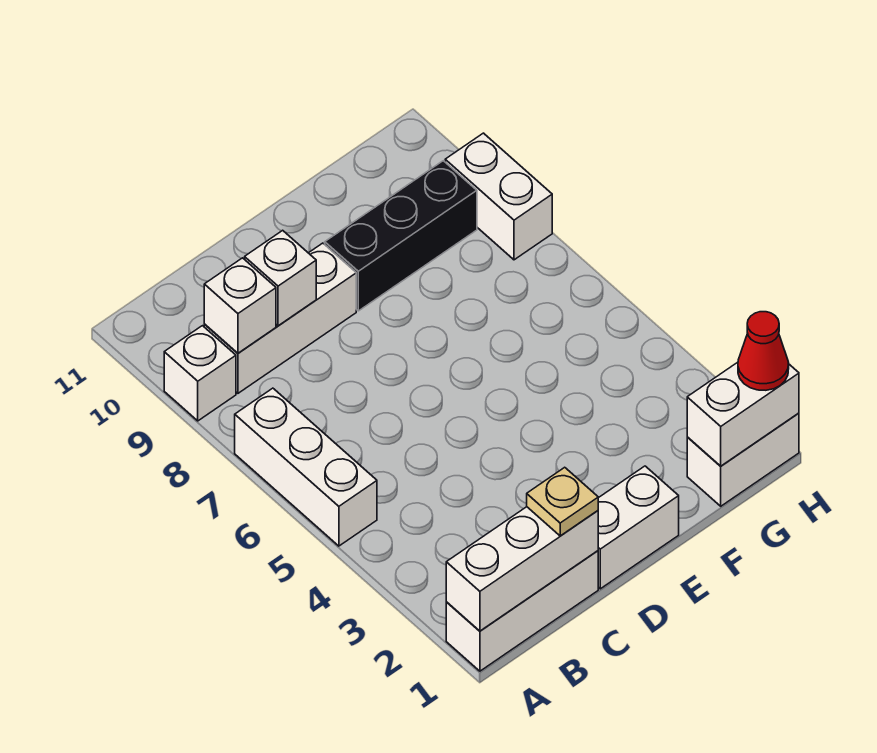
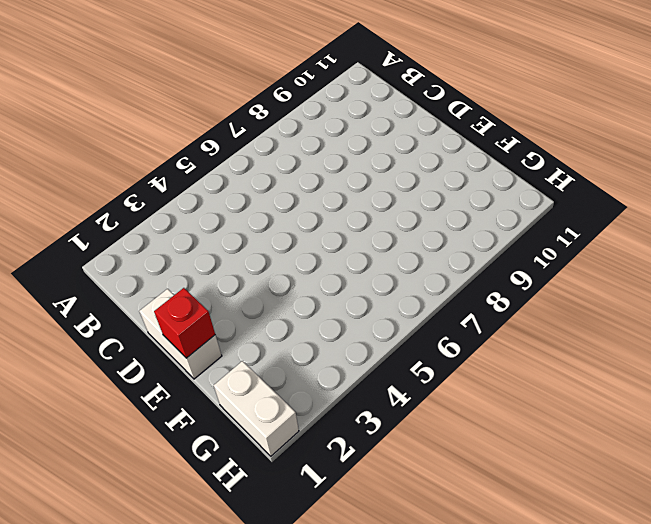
red brick E1 level 2 -> none
none -> white brick A1:C1 level 1
none -> white brick A5:A7 level 1
none -> white brick A9 level 1

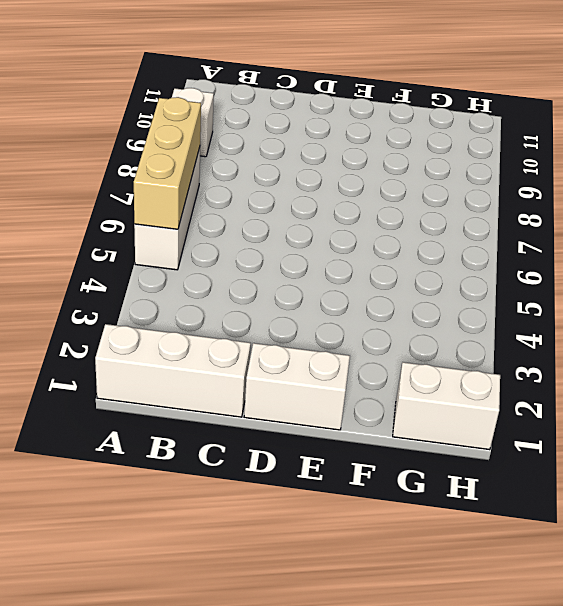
tan brick A5:A7 level 2 -> none
none -> white brick B9:D9 level 1
none -> black brick E9:G9 level 1
none -> white brick H8:H9 level 1

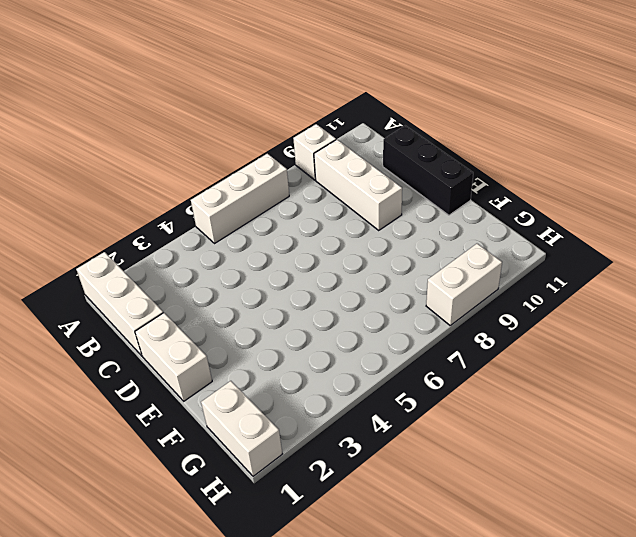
black brick C11:E11 level 1 -> black brick E9:G9 level 1
none -> white brick A1:C1 level 2
none -> white brick B9 level 2
none -> white brick C9 level 2

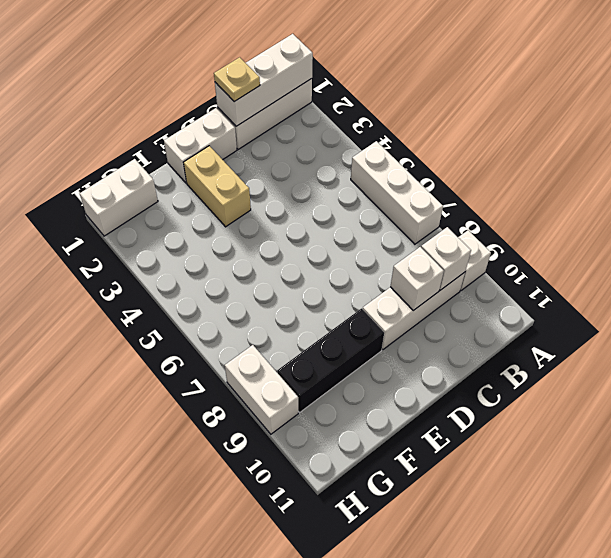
tan brick E2:E3 level 1 -> none
none -> white brick G1:H1 level 2
none -> red cone H1 level 3

